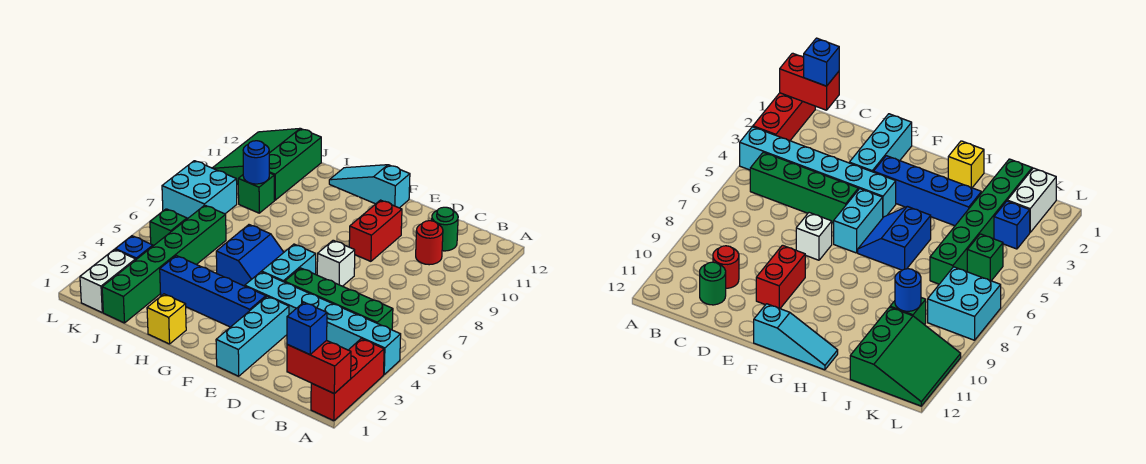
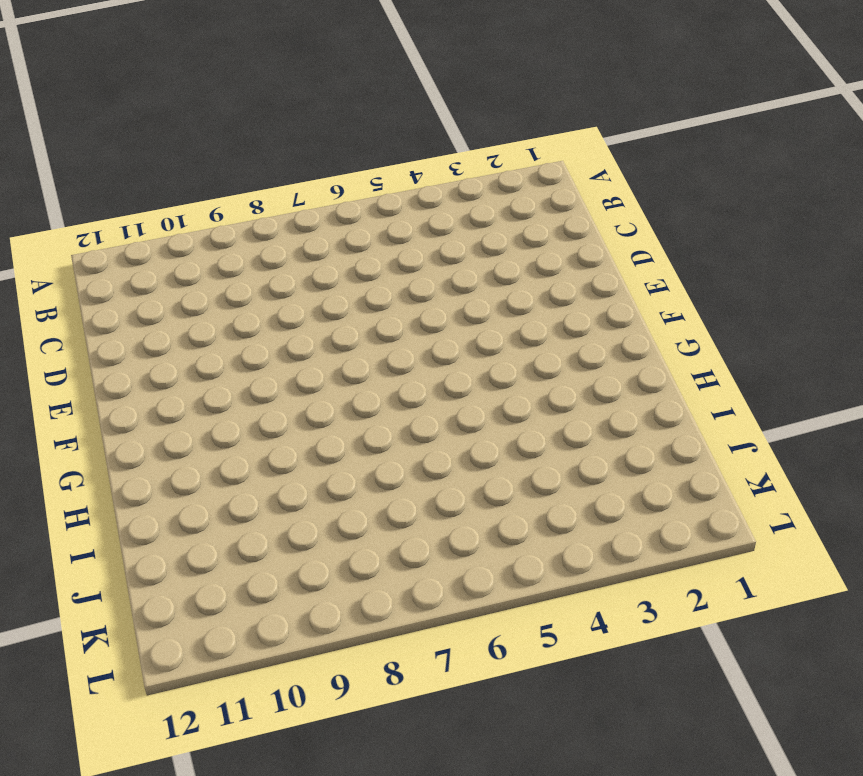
none -> red brick A1:A3 level 1
none -> cyan brick A4:F4 level 1
none -> green brick B5:E5 level 1

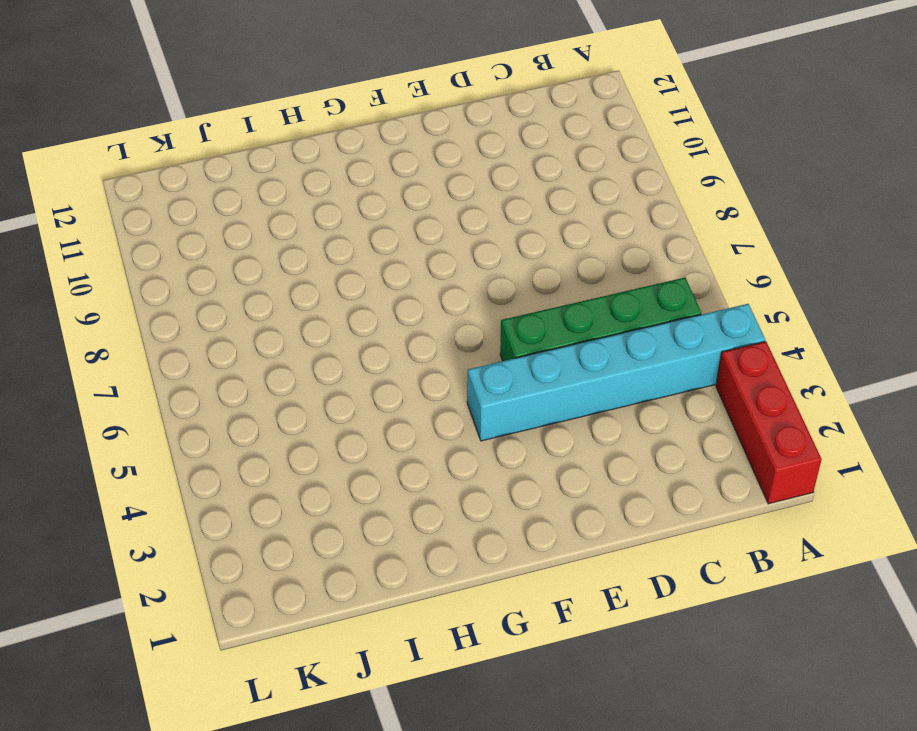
none -> red round brick C10 level 1
none -> green round brick C11 level 1
none -> cyan brick E1:E3 level 1

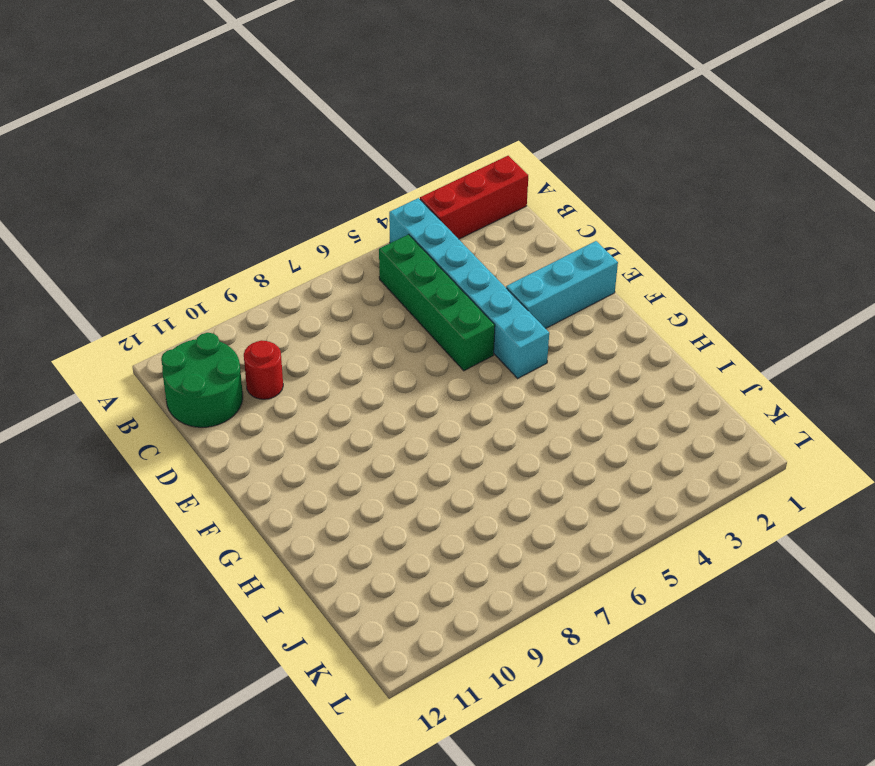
green round brick B11:C12 level 1 -> green round brick C11 level 1
none -> white brick E7 level 1
none -> red brick E9:E10 level 1
none -> blue brick F3:I3 level 1

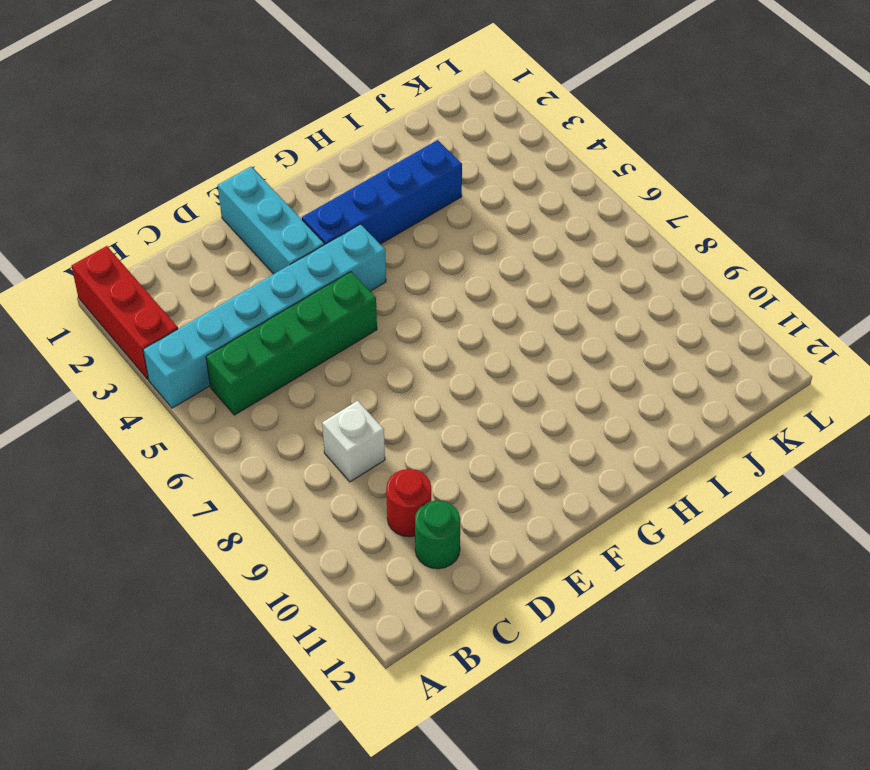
white brick C8 level 1 -> white brick E7 level 1
none -> red brick E9:E10 level 1
none -> cyan brick F5:F6 level 1
none -> cyan slope F12:H12 level 1 top F

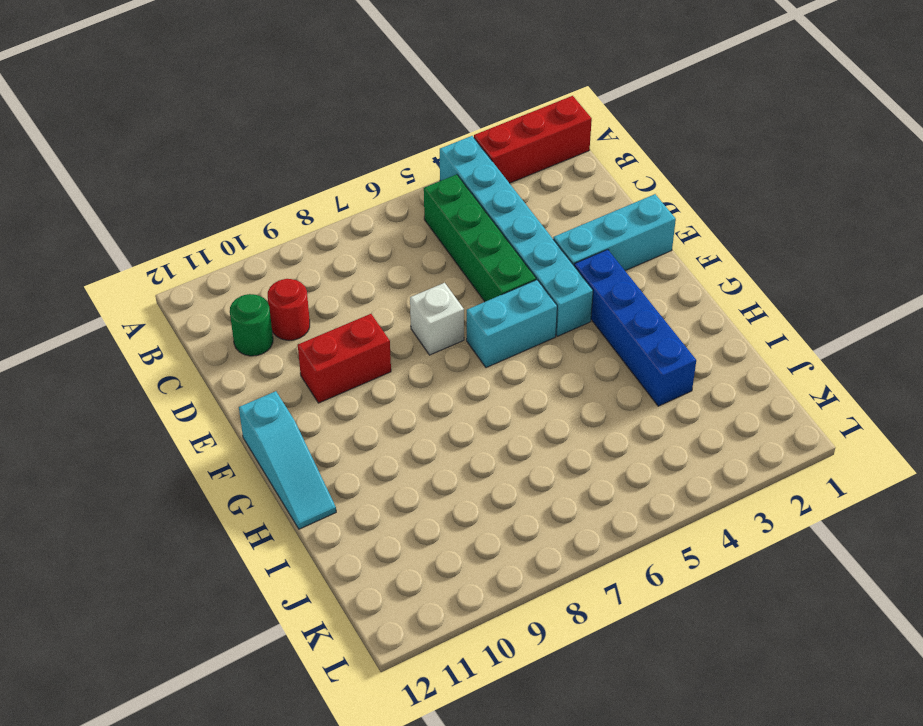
none -> blue slope G5:H6 level 1 top H
none -> yellow brick H1 level 1
none -> green brick J1:J6 level 1

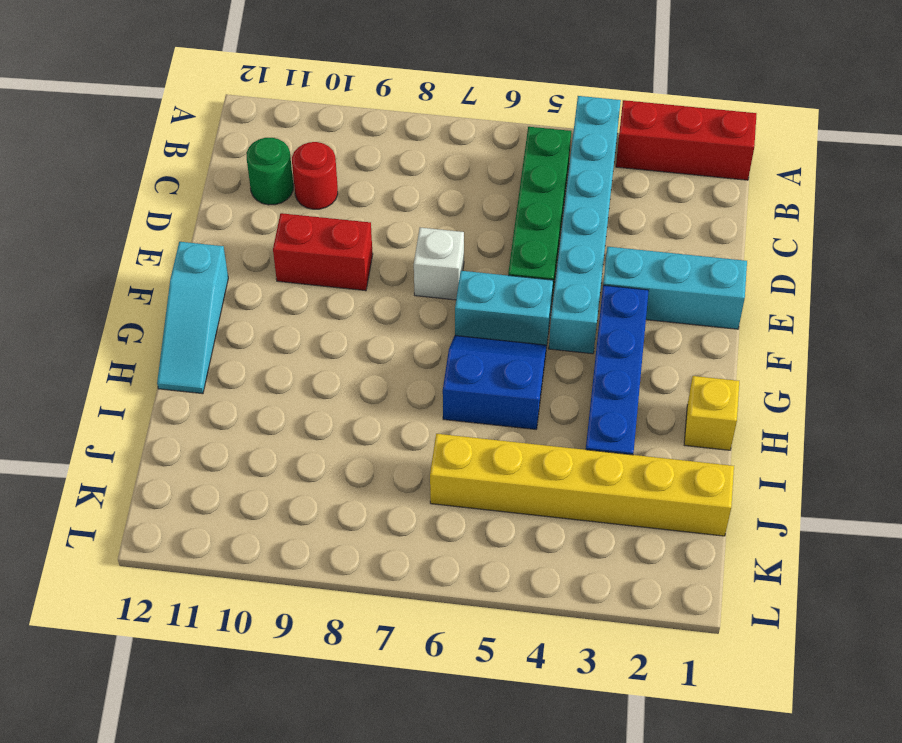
yellow brick J1:J6 level 1 -> green brick J1:J6 level 1
none -> green brick J9 level 1
none -> green slope J10:L12 level 1 top J
none -> white brick K1:K2 level 1

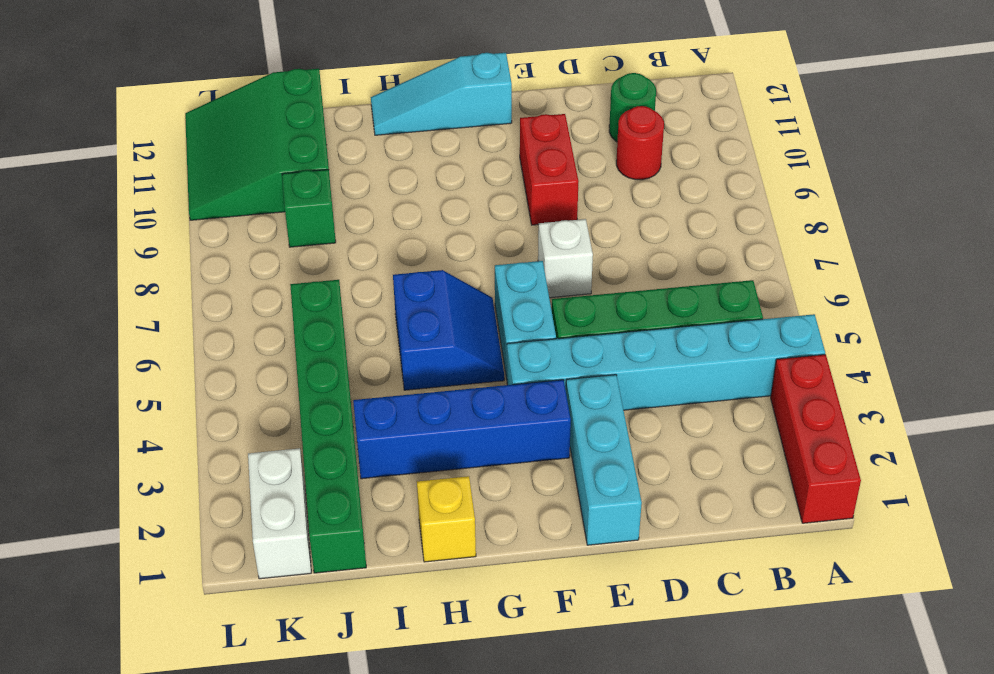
none -> blue brick K3 level 1
none -> green brick K5 level 1
none -> cyan brick K7:L8 level 1

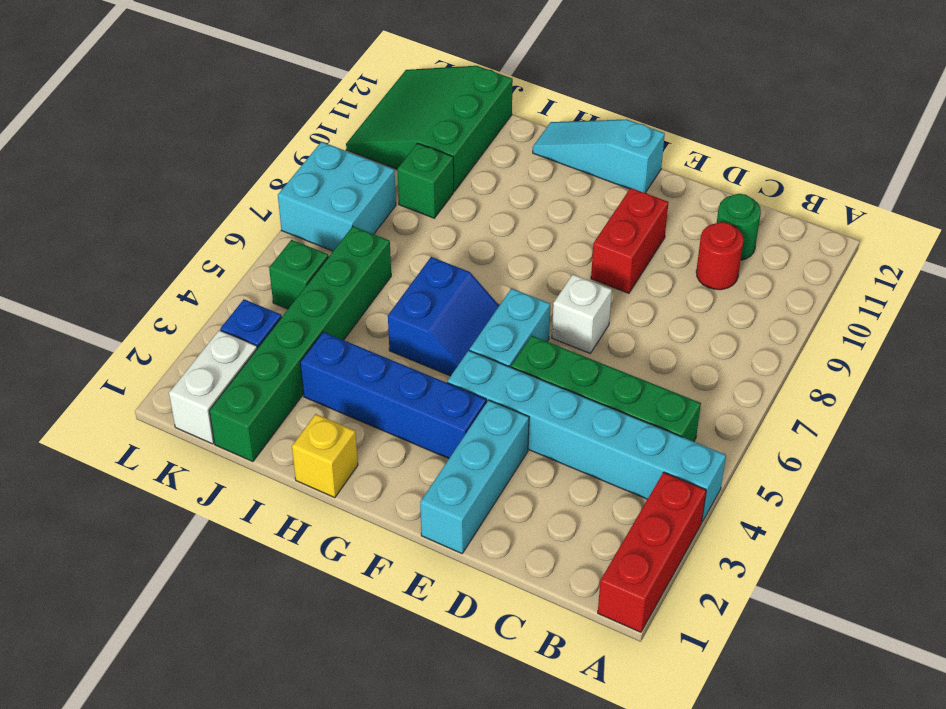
none -> red brick A1:B1 level 2
none -> blue round brick J9 level 2
none -> blue brick B1 level 3

